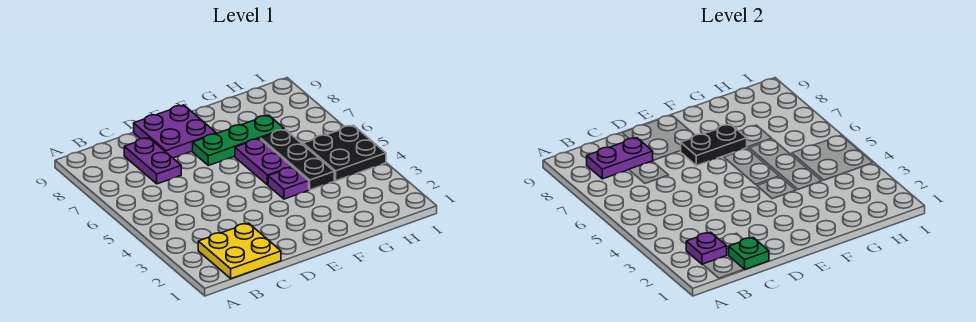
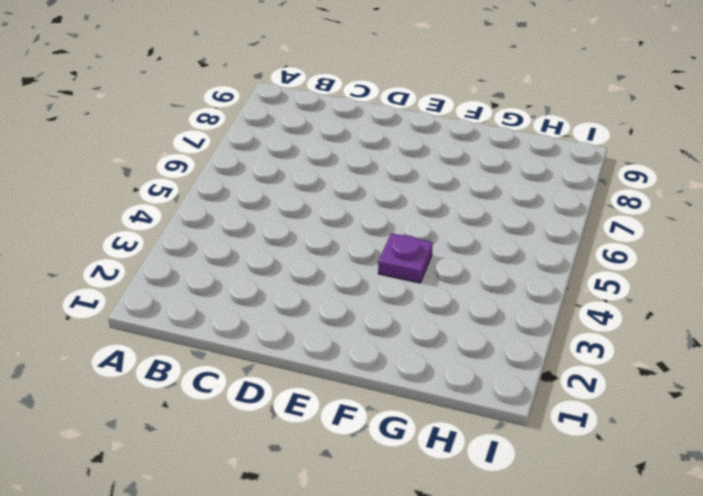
none -> yellow plate B1:C2 level 1
none -> purple plate C7:C8 level 1
none -> purple plate D8:E9 level 1

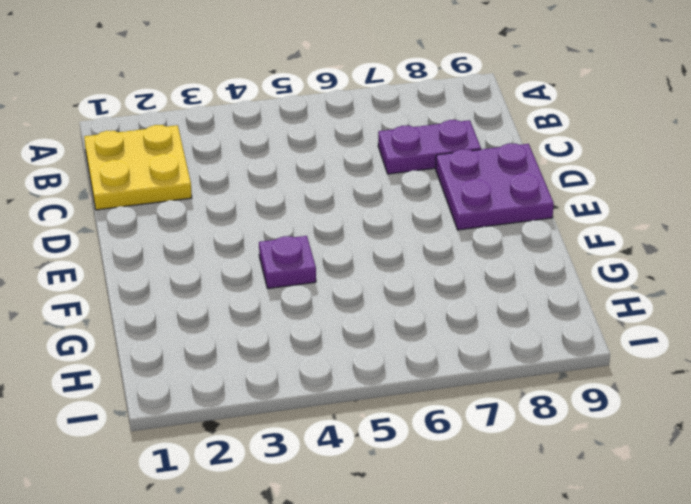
none -> green plate E7:G7 level 1
none -> purple plate F5:F6 level 1
none -> black plate G4:G6 level 1

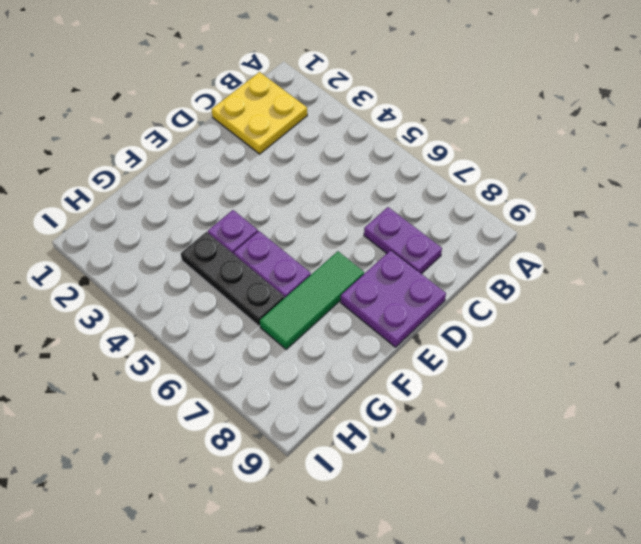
green tile E7:G7 level 1 -> green plate E7:G7 level 1
none -> black plate H4:I5 level 1
none -> purple plate B2 level 2
none -> purple plate B8:C8 level 2

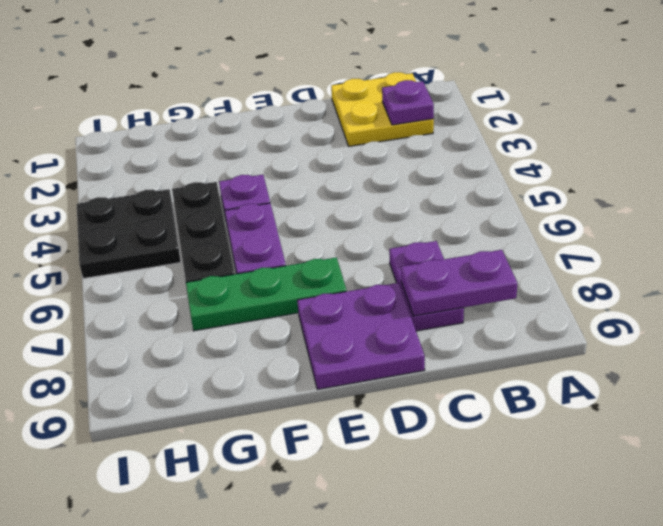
none -> green plate C1 level 2
none -> black plate E7:F7 level 2

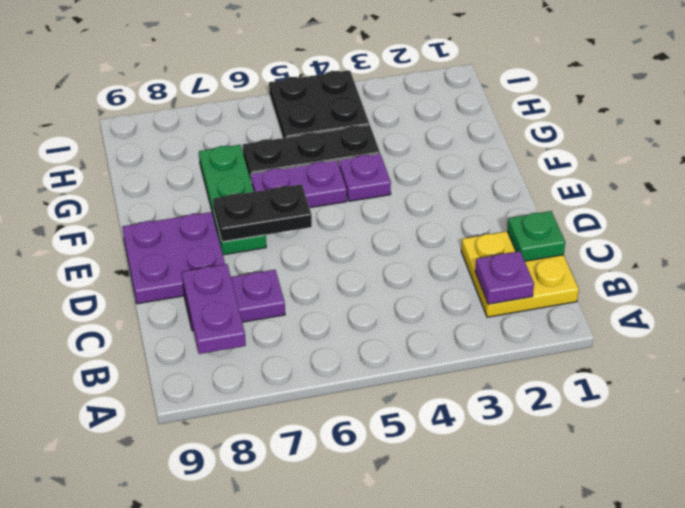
black plate E6:E7 level 2 -> black plate E7:F7 level 2

